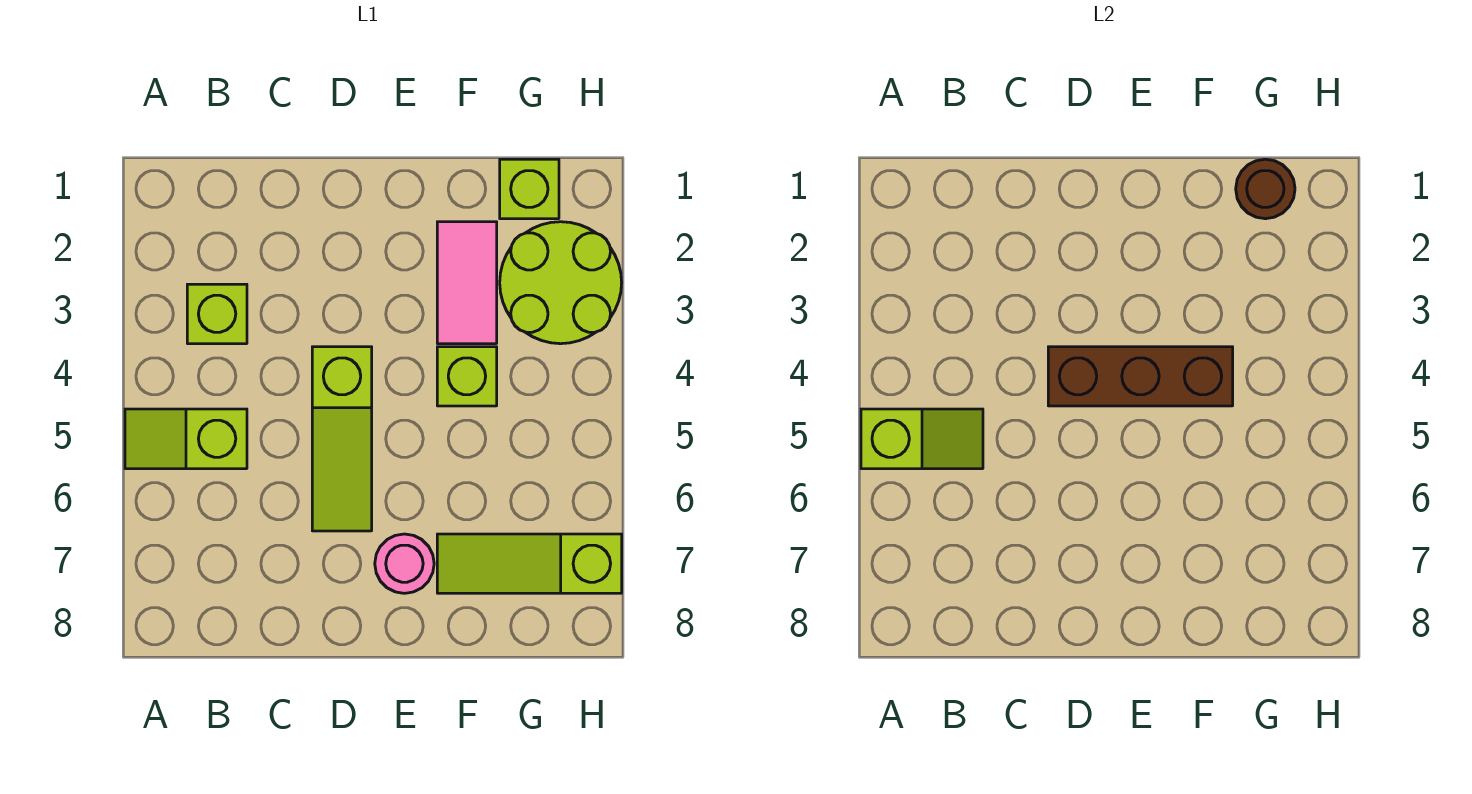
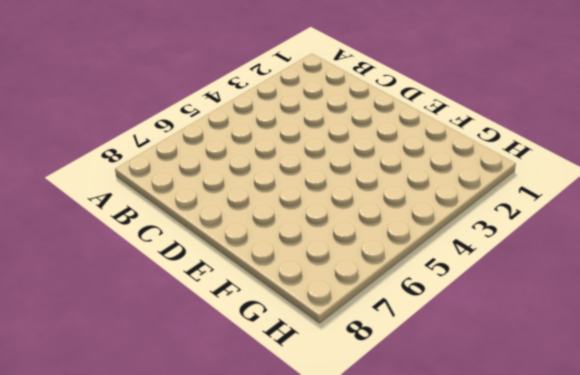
none -> lime slope A5:B5 level 1 top B
none -> lime brick B3 level 1
none -> lime slope D4:D6 level 1 top 4

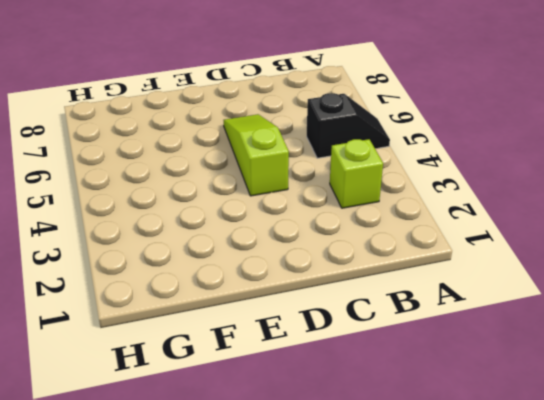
black slope A5:B5 level 1 top B -> lime slope A5:B5 level 1 top B
none -> pink round brick E7 level 1
none -> pink tile F2:F3 level 1
none -> lime brick F4 level 1

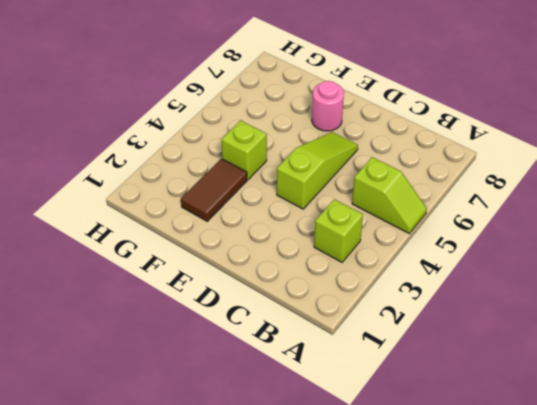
brown tile F2:F3 level 1 -> pink tile F2:F3 level 1
none -> lime slope F7:H7 level 1 top H
none -> lime brick G1 level 1
none -> lime round brick G2:H3 level 1

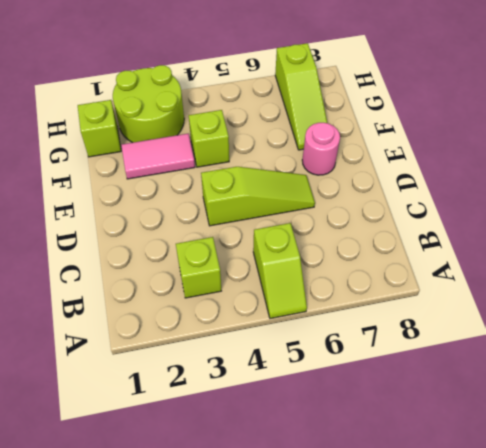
none -> lime slope A5:B5 level 2 top A
none -> brown brick D4:F4 level 2
none -> brown round brick G1 level 2

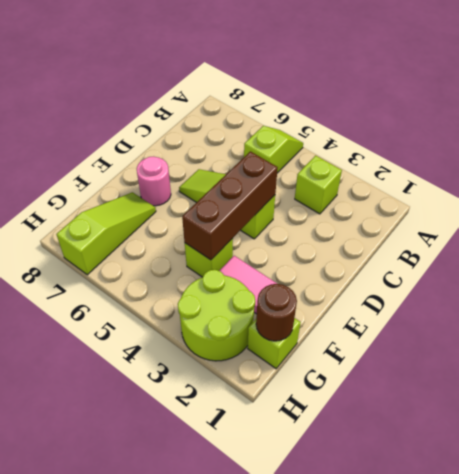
none -> lime slope A5:B5 level 2 top A

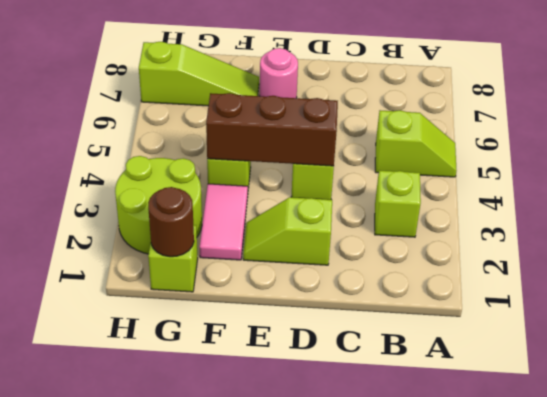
lime slope D2:E2 level 1 top D -> lime slope A5:B5 level 2 top A

